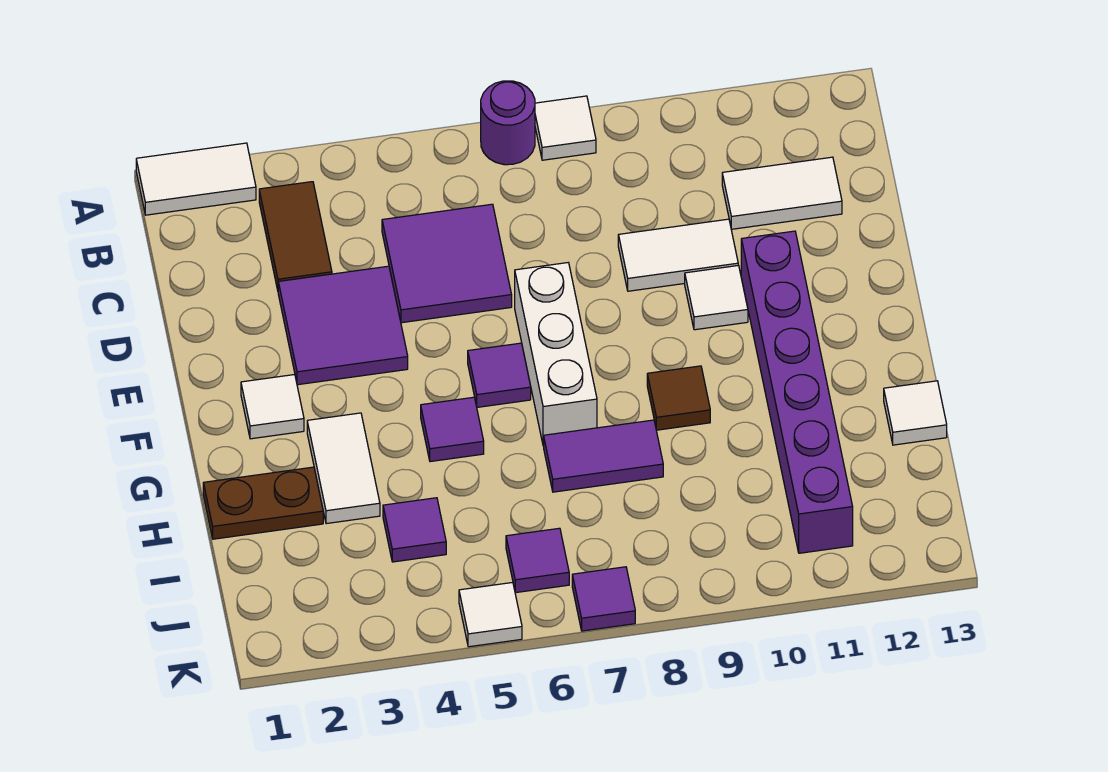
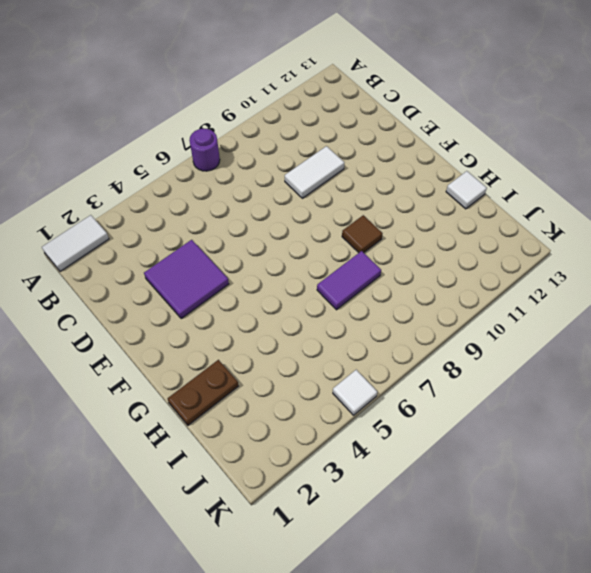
none -> white tile A8 level 1
none -> brown tile B3:C3 level 1
none -> purple tile C5:D6 level 1

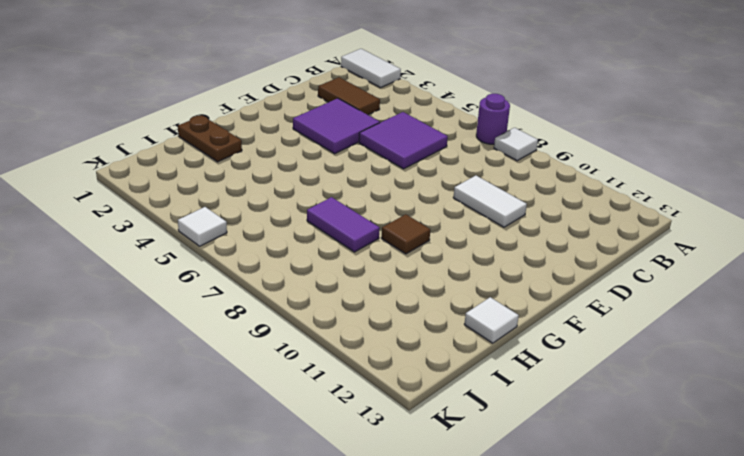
brown tile C2:C3 level 1 -> brown tile B3:C3 level 1
none -> white tile C11:C12 level 1
none -> white brick E7:G7 level 1
none -> white tile E10 level 1

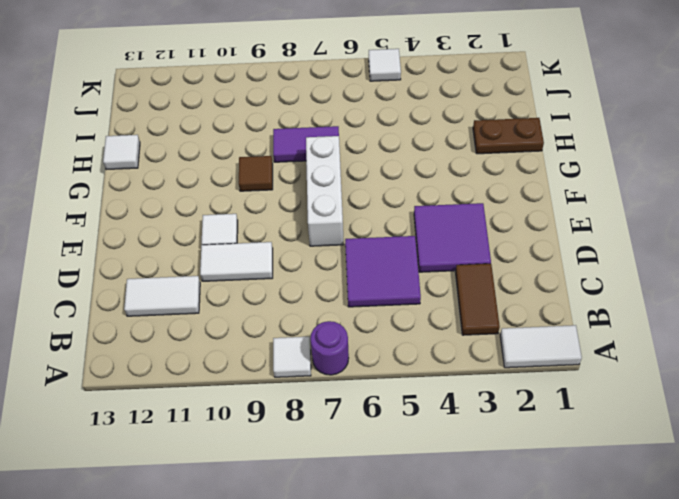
none -> purple brick E11:J11 level 1
none -> white tile F2 level 1
none -> purple tile F6 level 1

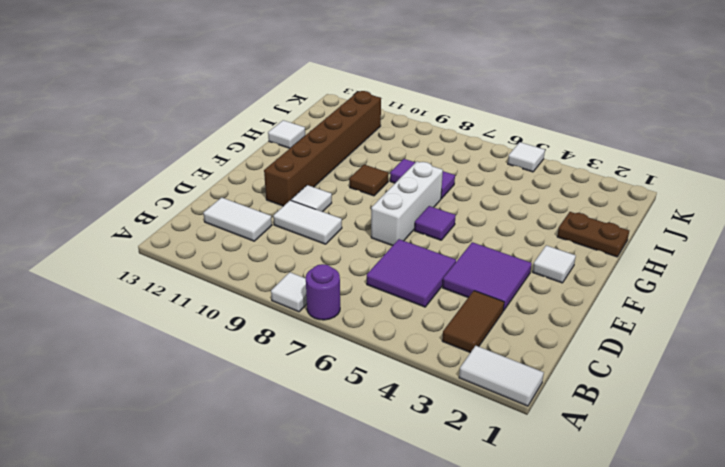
brown brick E11:J11 level 1 -> purple brick E11:J11 level 1
none -> white tile G3:H3 level 1
none -> purple tile G5 level 1
none -> purple tile I4 level 1

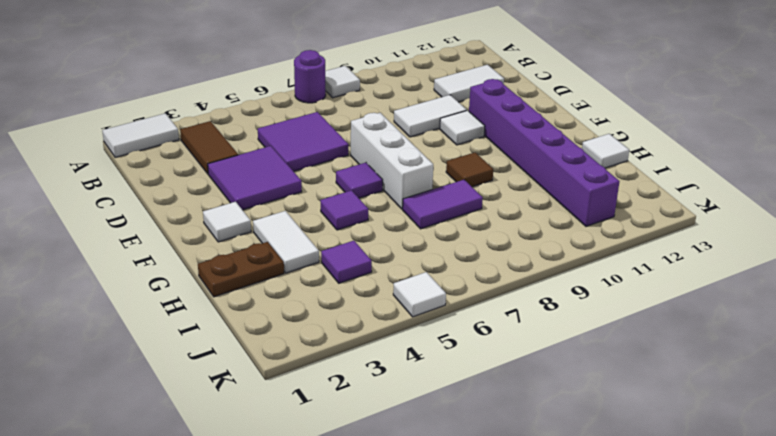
none -> purple tile J6 level 1
none -> purple tile K7 level 1

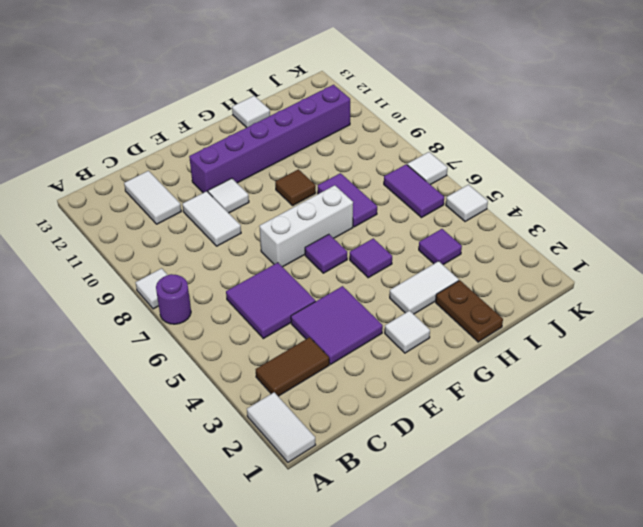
purple tile J6:J7 level 1 -> purple tile J6 level 1
white tile K7 level 1 -> purple tile K7 level 1

